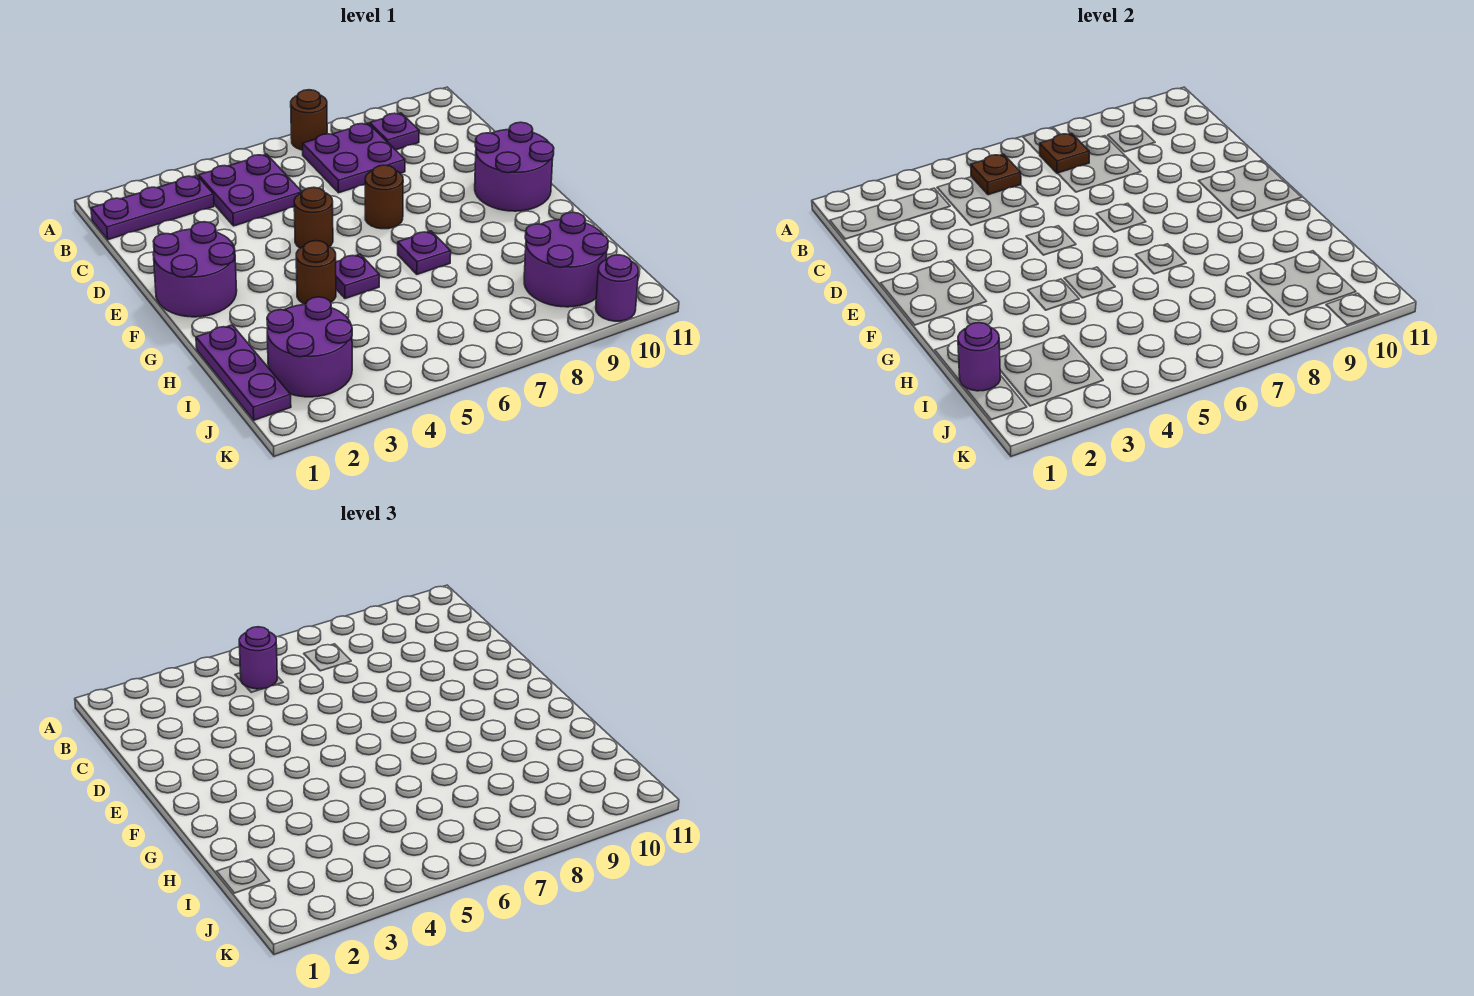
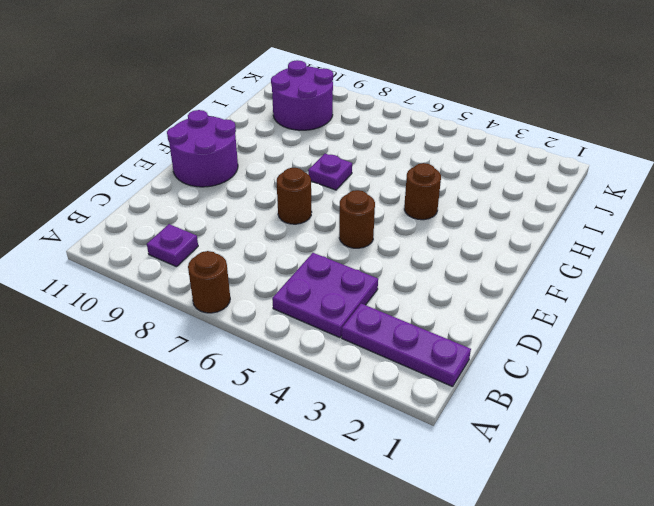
none -> purple plate B7:C8 level 1
none -> purple round brick E1:F2 level 1
none -> purple plate G5 level 1

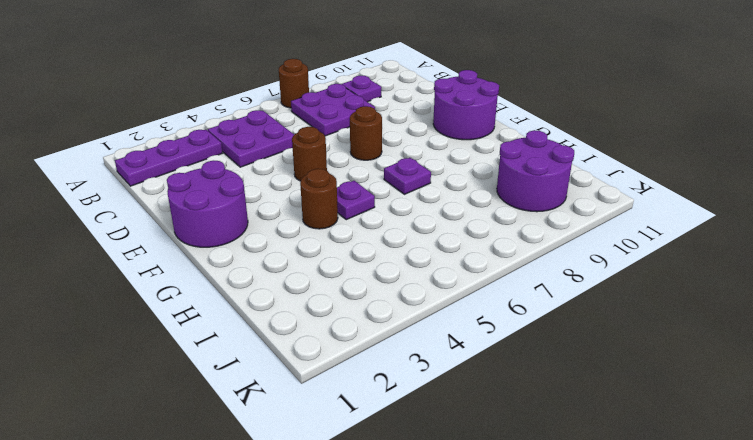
none -> purple plate H1:J1 level 1
none -> purple round brick I2:J3 level 1
none -> purple round brick K10 level 1

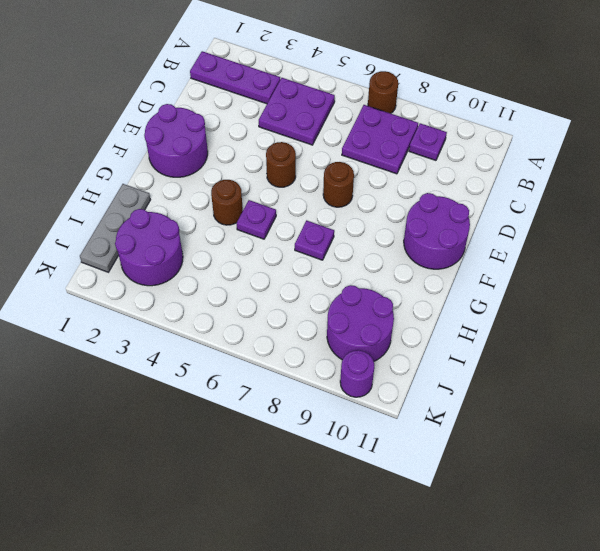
grey plate H1:J1 level 1 -> purple plate H1:J1 level 1
none -> brown plate B5 level 2
none -> brown plate B7 level 2
none -> purple round brick I1 level 2

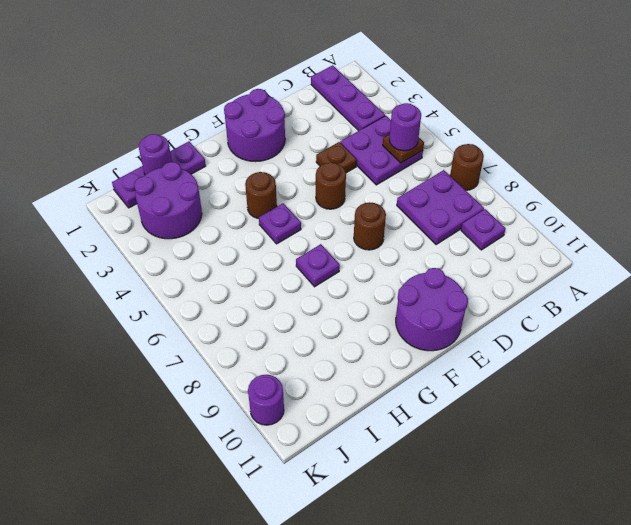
brown plate D4 level 1 -> brown plate B7 level 2
none -> purple round brick I9:J10 level 1

